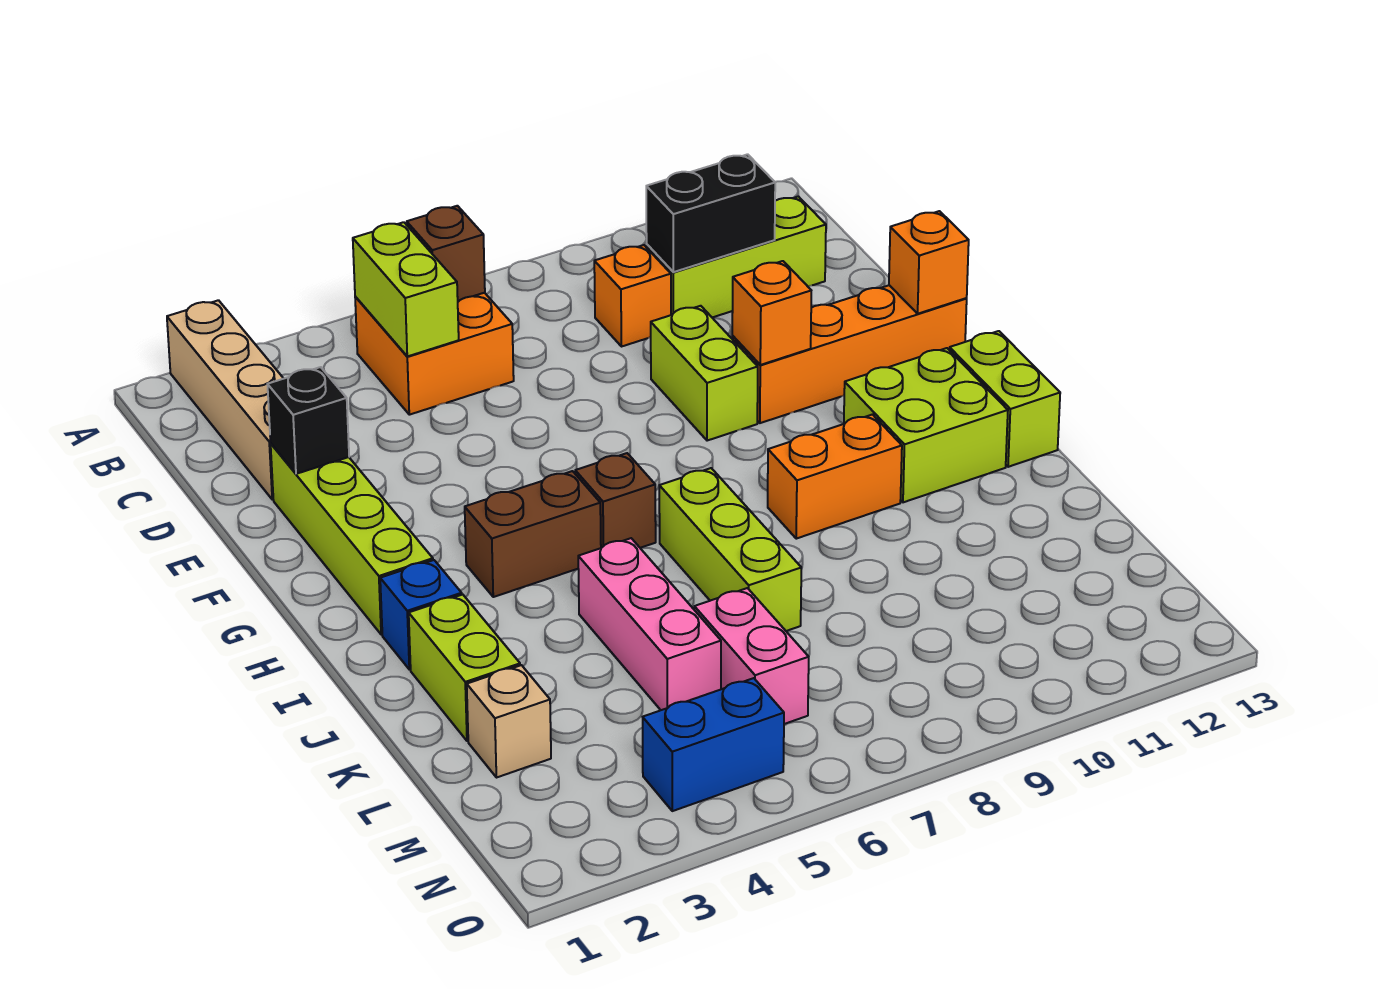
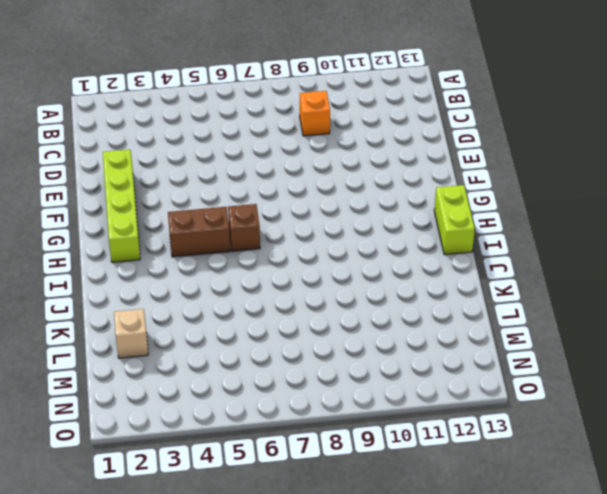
none -> tan brick A2:D2 level 1
none -> orange brick B5:C6 level 1
none -> lime brick C10:C12 level 1

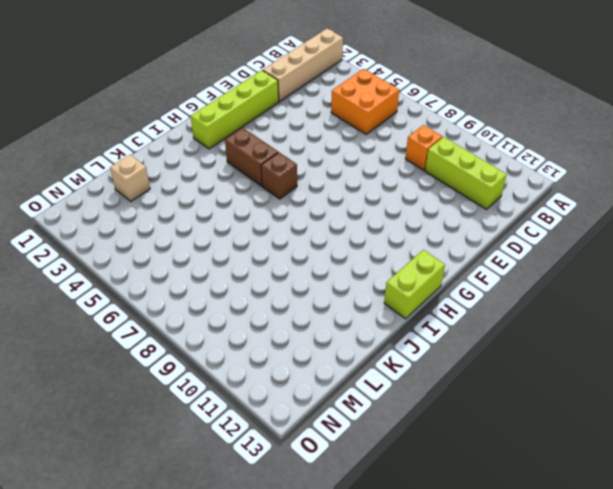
none -> lime brick E9:F9 level 1
none -> orange brick F10:F13 level 1
none -> lime brick H11:I12 level 1

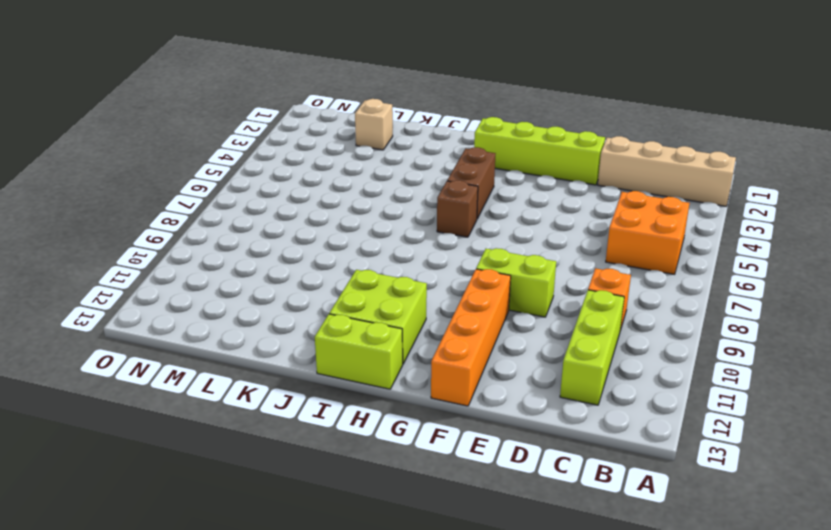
none -> blue brick I2 level 1
none -> lime brick I7:K7 level 1
none -> orange brick I9:I10 level 1

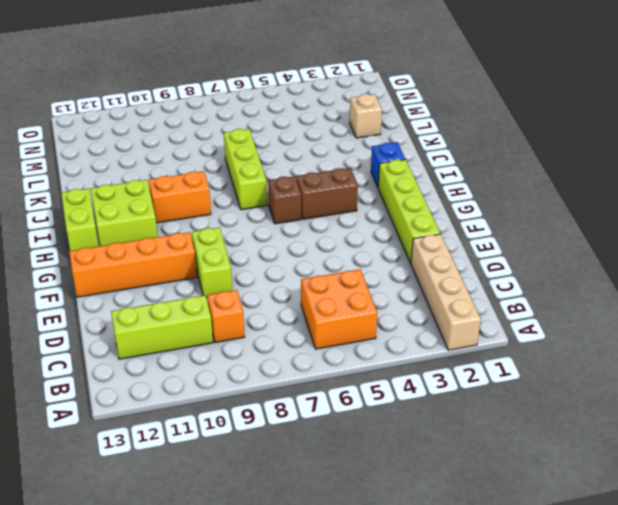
none -> lime brick J2:K2 level 1
none -> pink brick J5:L5 level 1
none -> pink brick L6:M6 level 1

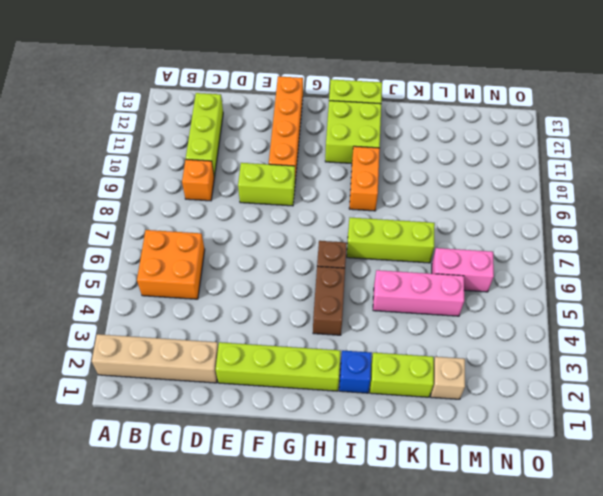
none -> blue brick N4:N5 level 1
none -> lime brick B5:C5 level 2
none -> brown brick B6 level 2

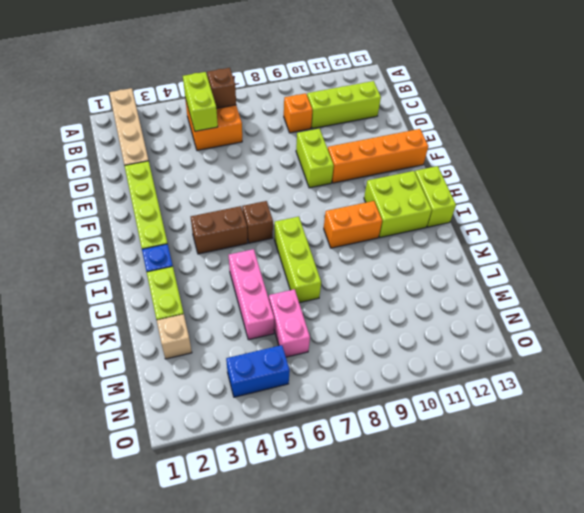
none -> black brick C10:C11 level 2
none -> black brick E2 level 2
none -> orange brick F10 level 2

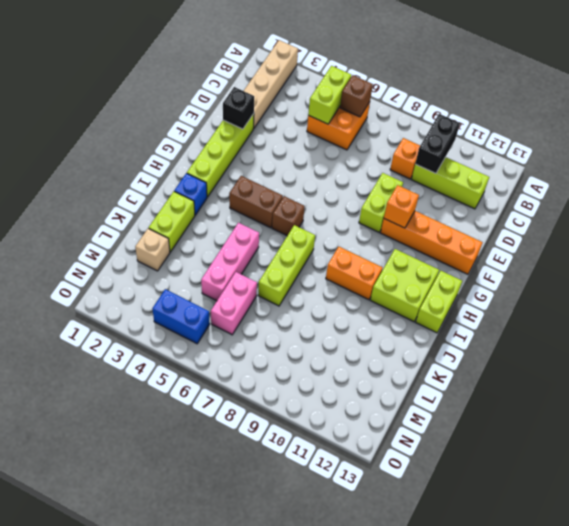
black brick B10:C10 level 2 -> black brick C10:C11 level 2
none -> orange brick F13 level 2

